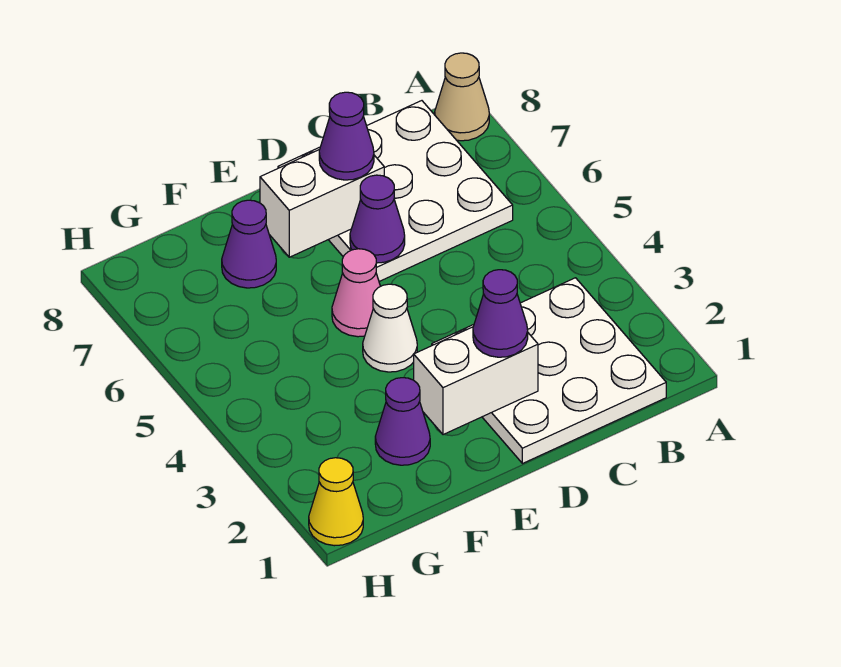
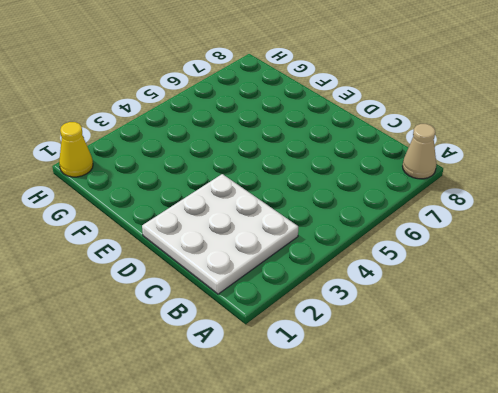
none -> white plate B6:D8 level 1
none -> white cone E4 level 1
none -> pink cone E5 level 1

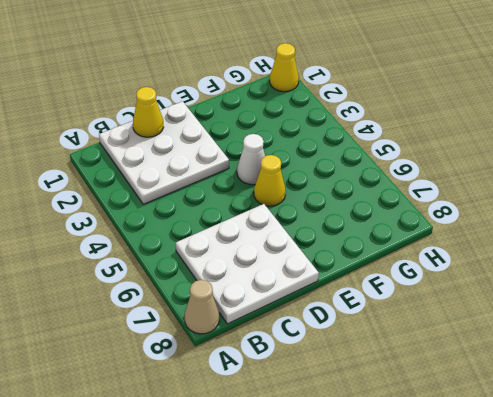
yellow cone C1 level 2 -> none
yellow cone E5 level 1 -> pink cone E5 level 1
none -> purple cone F2 level 1
none -> purple cone F7 level 1
none -> white brick D2:E2 level 2

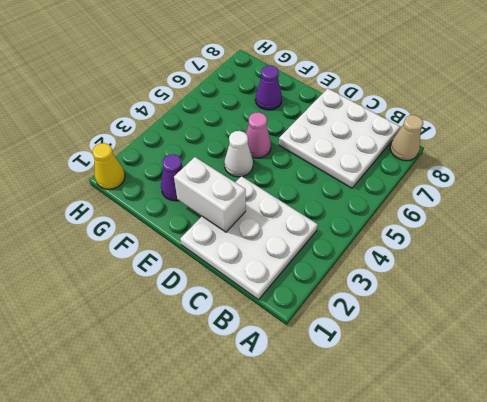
none -> purple cone D6 level 2
none -> white brick D7:E7 level 2
none -> purple cone D2 level 3

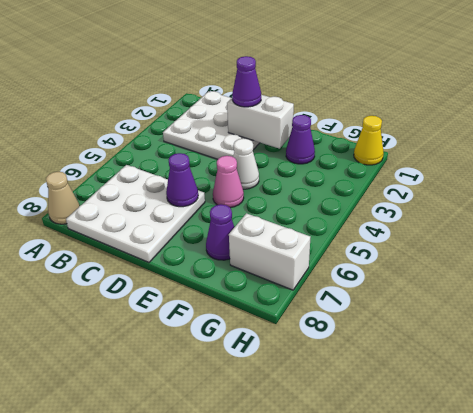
white brick G7:H7 level 1 -> white brick D7:E7 level 2
none -> purple cone D7 level 3

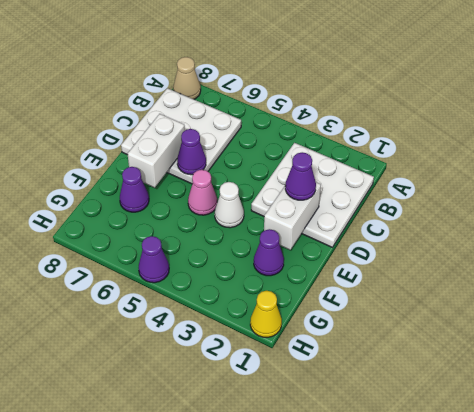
purple cone H5 level 1 -> purple cone D7 level 3

